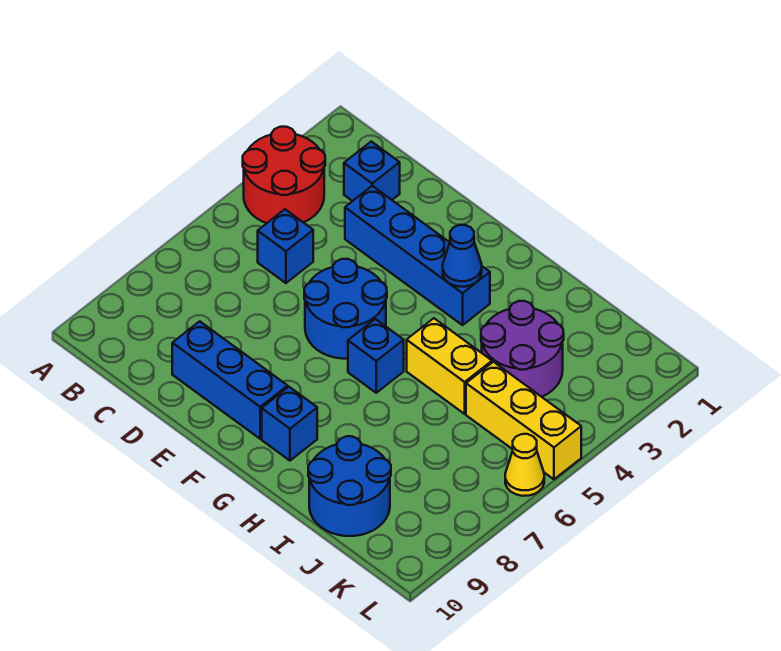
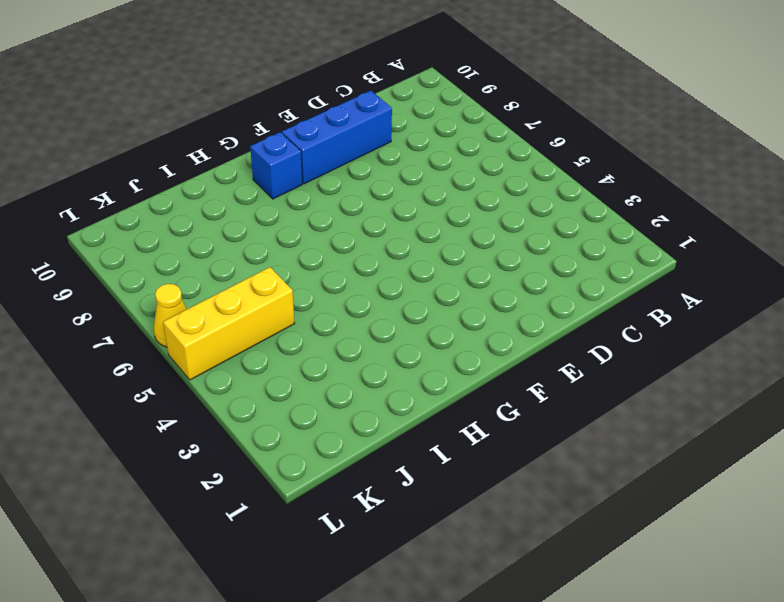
none -> red round brick A3:B4 level 1
none -> blue brick C2 level 1
none -> blue brick C5 level 1

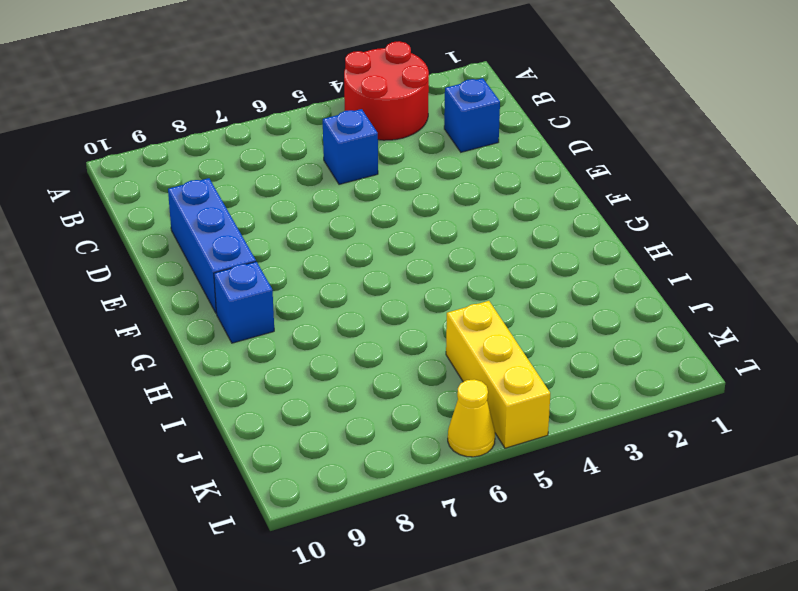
none -> blue brick D3:G3 level 1
none -> blue round brick E5:F6 level 1
none -> blue brick G6 level 1

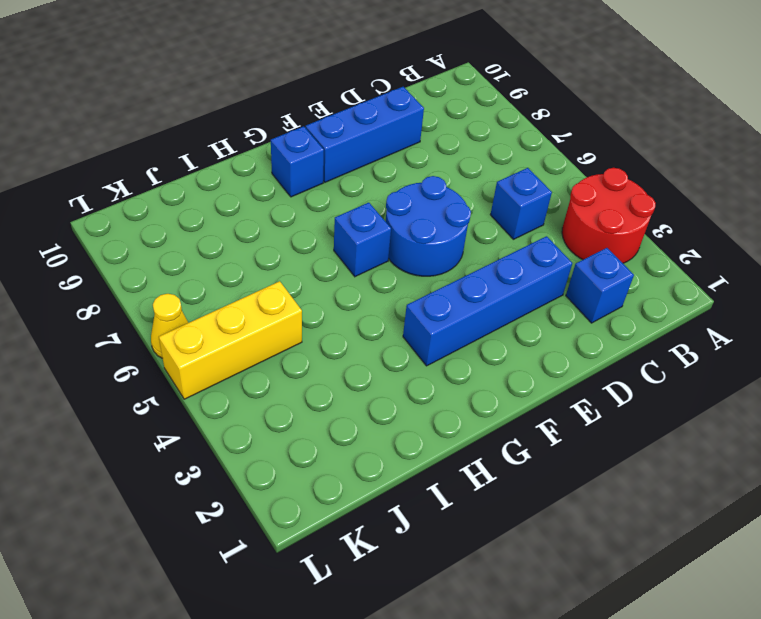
none -> yellow brick H5:I5 level 1
none -> purple round brick I3:J4 level 1
none -> blue round brick I9:J10 level 1

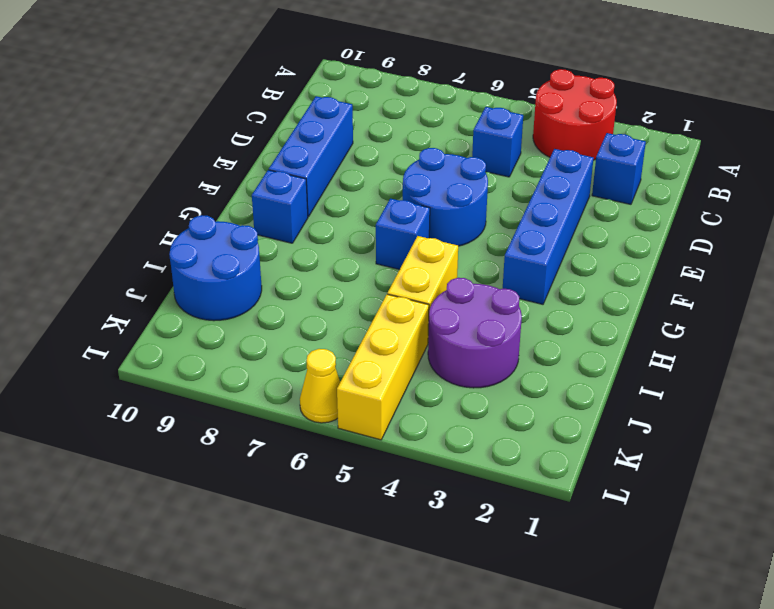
none -> blue cone G3 level 2

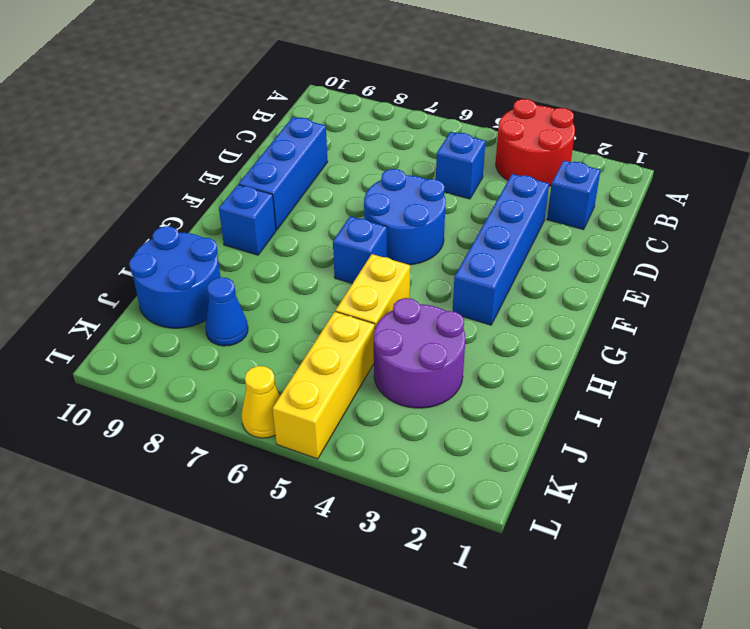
blue cone J8 level 1 -> blue cone G3 level 2

